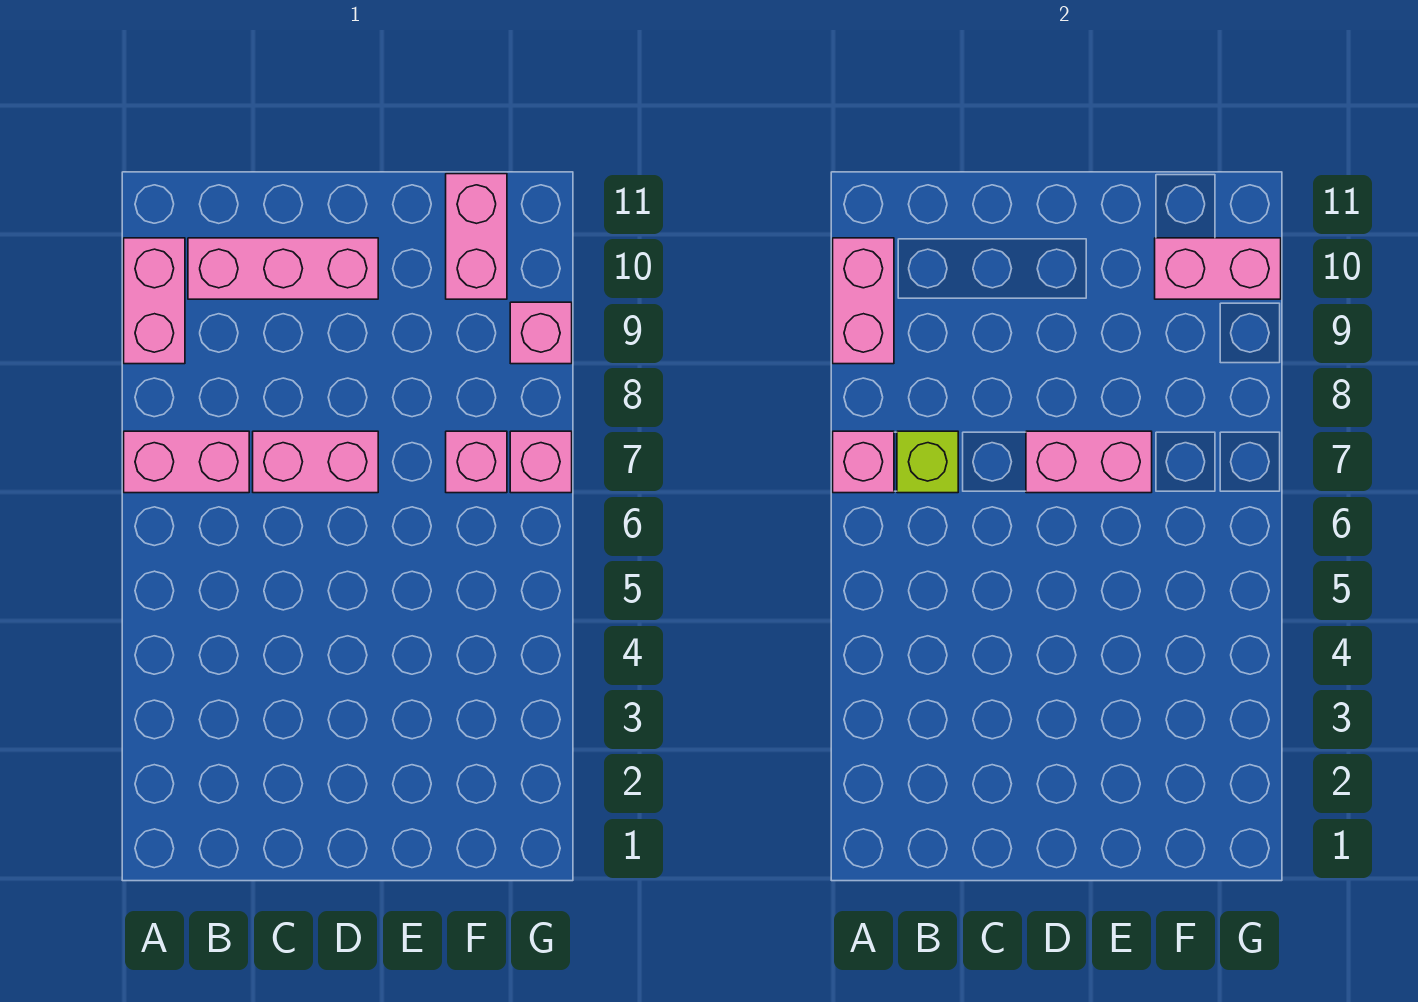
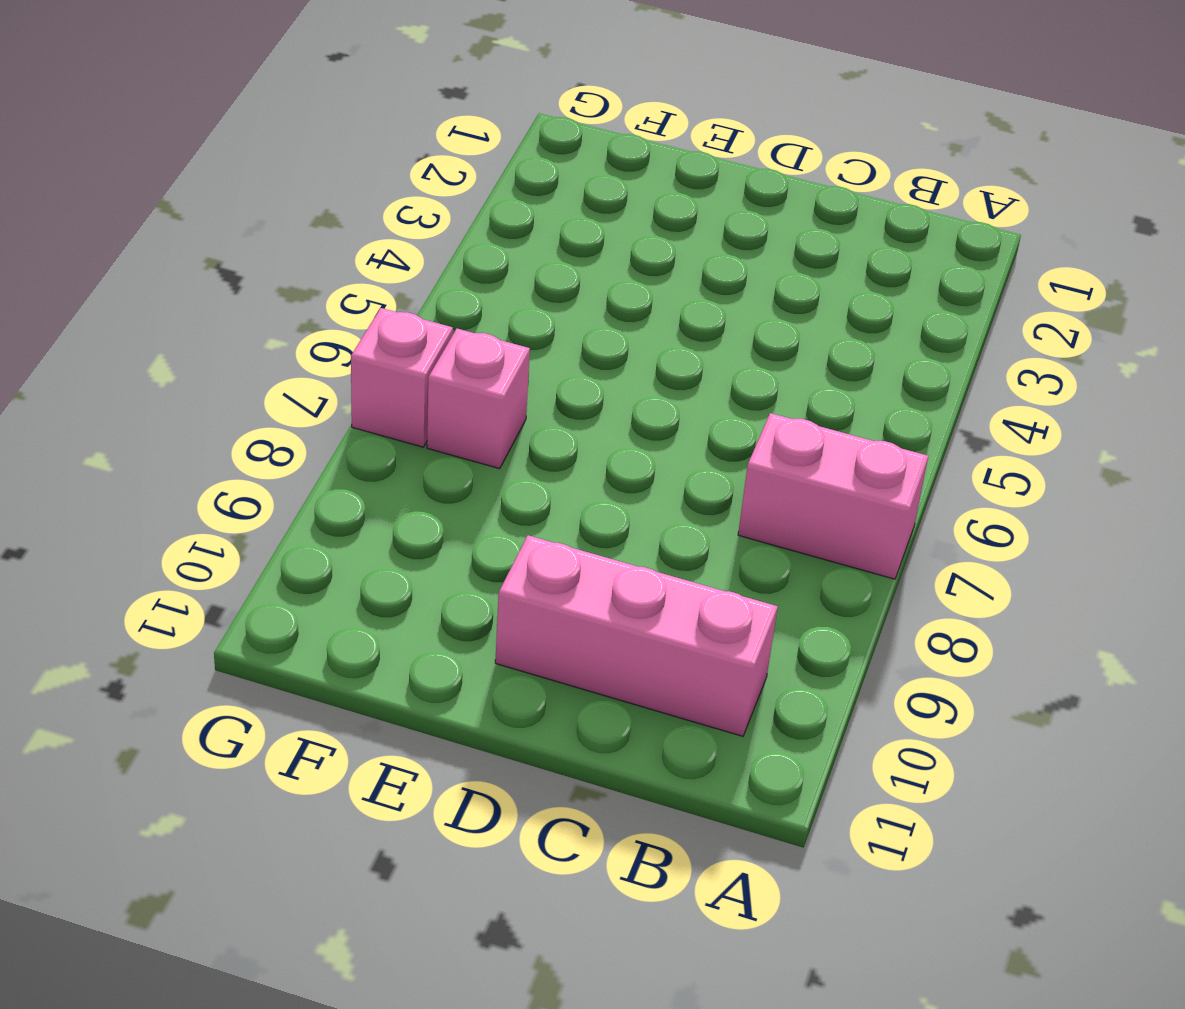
none -> pink brick A9:A10 level 1
none -> pink brick C7:D7 level 1
none -> pink brick F10:F11 level 1

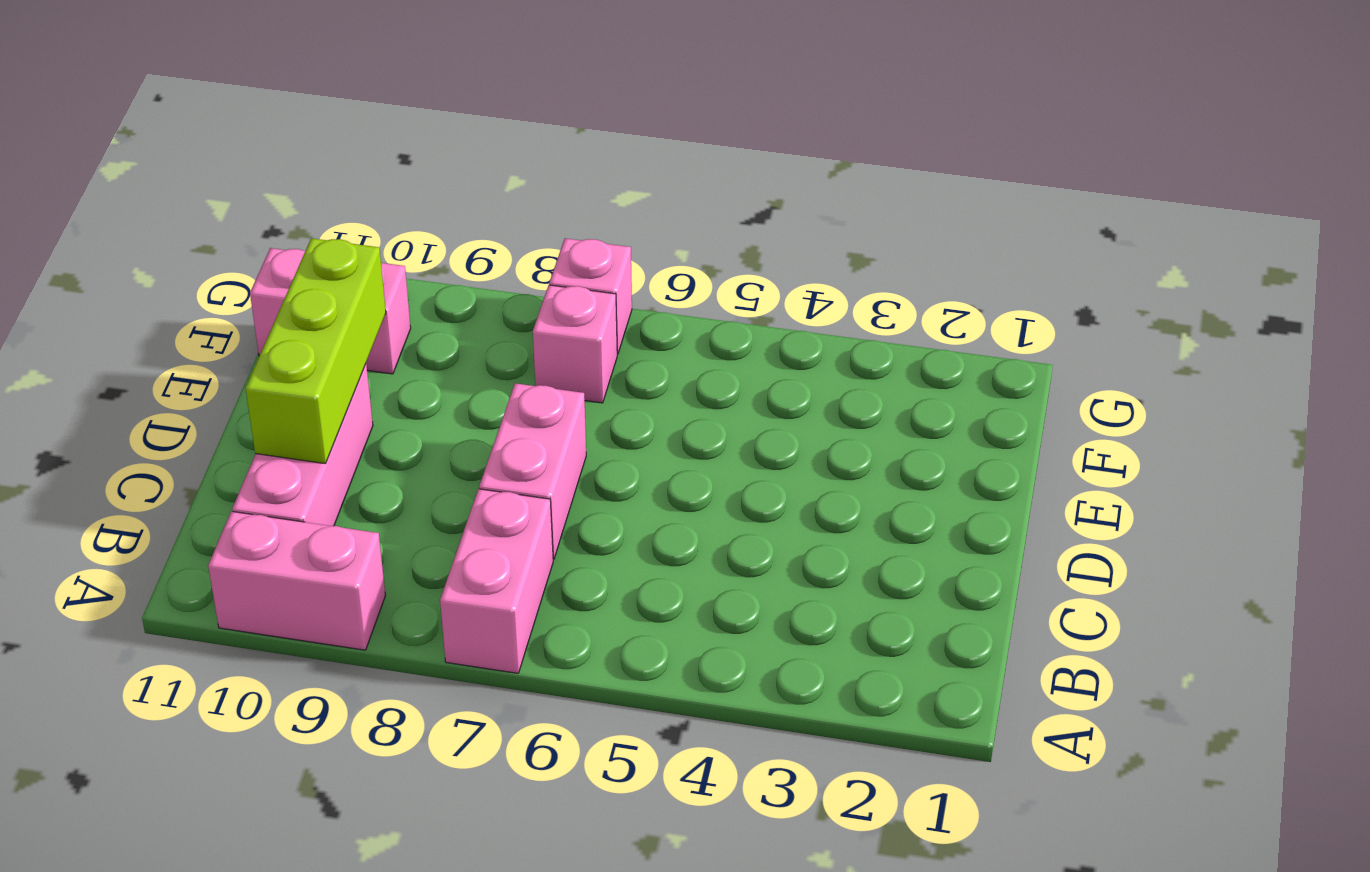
lime brick C10:E10 level 2 -> none
none -> pink brick G9 level 1
none -> pink brick A7 level 2
none -> pink brick A9:A10 level 2

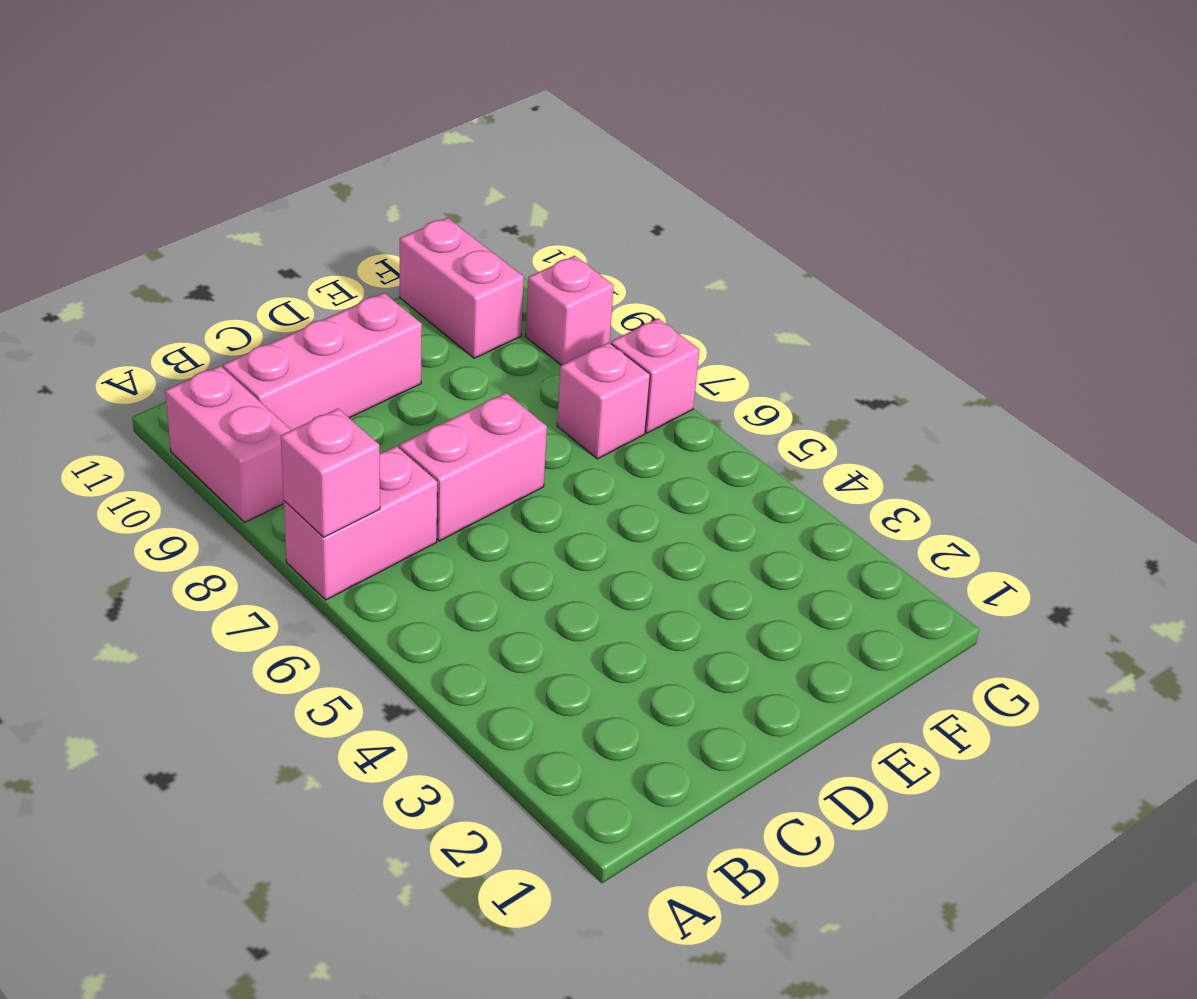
none -> pink brick A9:A10 level 2
none -> lime brick B7 level 2
none -> pink brick D7:E7 level 2

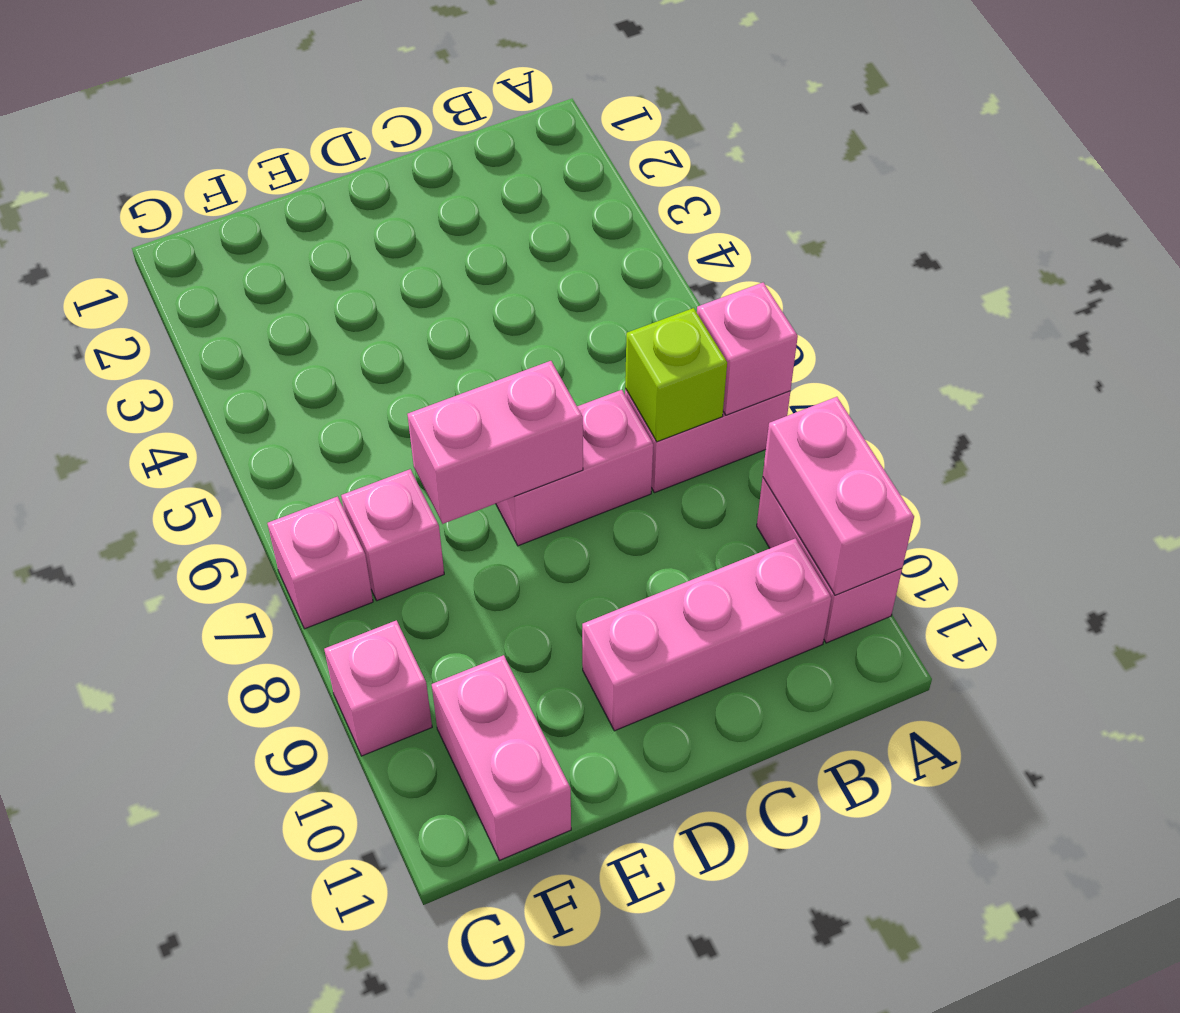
none -> pink brick F10:G10 level 2

